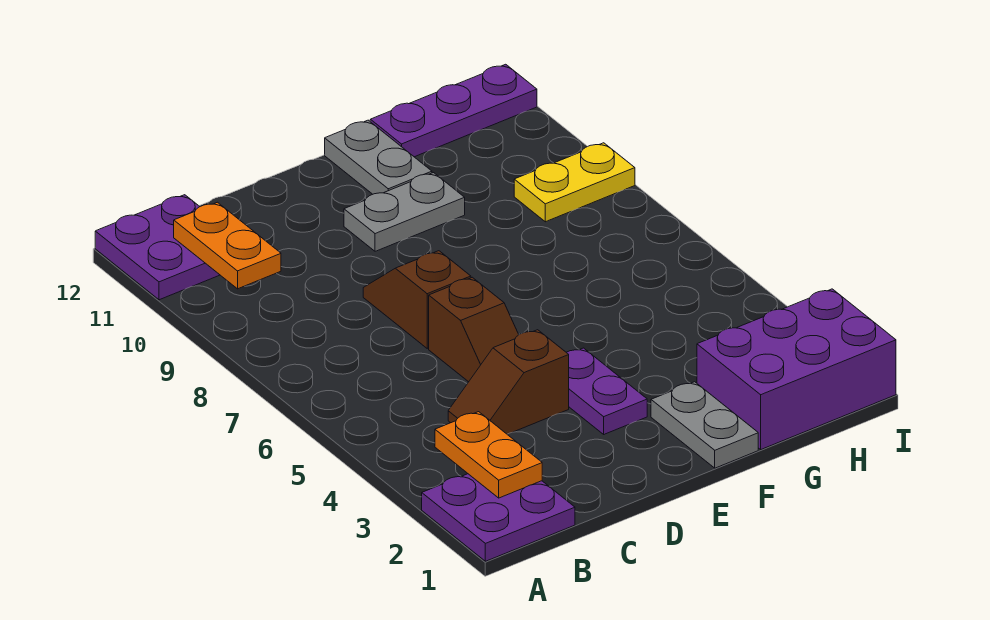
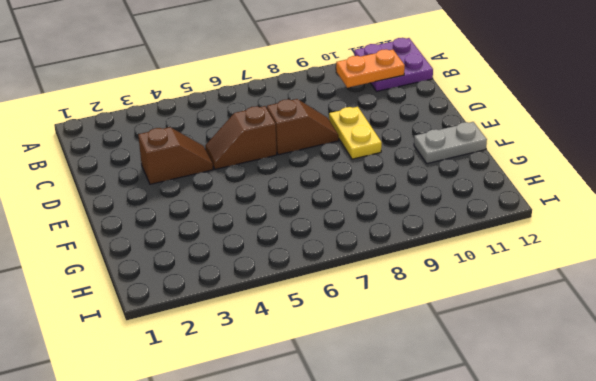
brown slope D3:D4 level 1 top 3 -> brown slope C4:D4 level 1 top D
yellow plate D9:E9 level 1 -> yellow plate H9:I9 level 1
none -> purple plate A1:B2 level 1
none -> purple plate E3:E4 level 1
none -> grey plate E10:F10 level 1

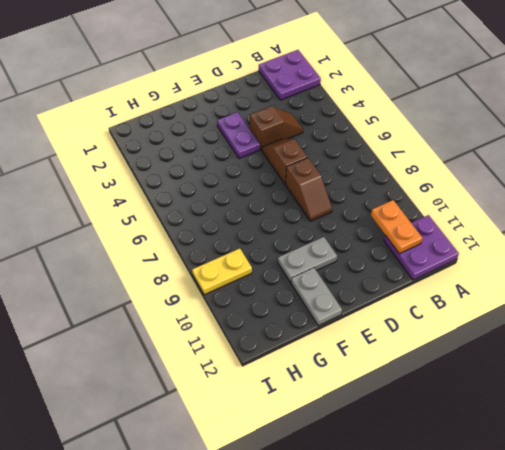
none -> grey plate F1:F2 level 1
none -> purple brick G1:I2 level 1
none -> purple plate G12:I12 level 1

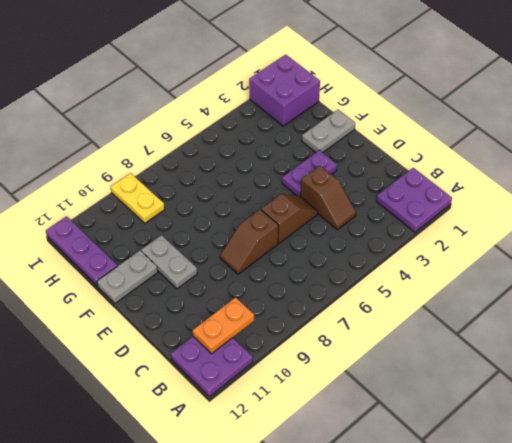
purple brick H1:I2 level 1 -> purple brick G1:I2 level 1
none -> orange plate B2:B3 level 2

